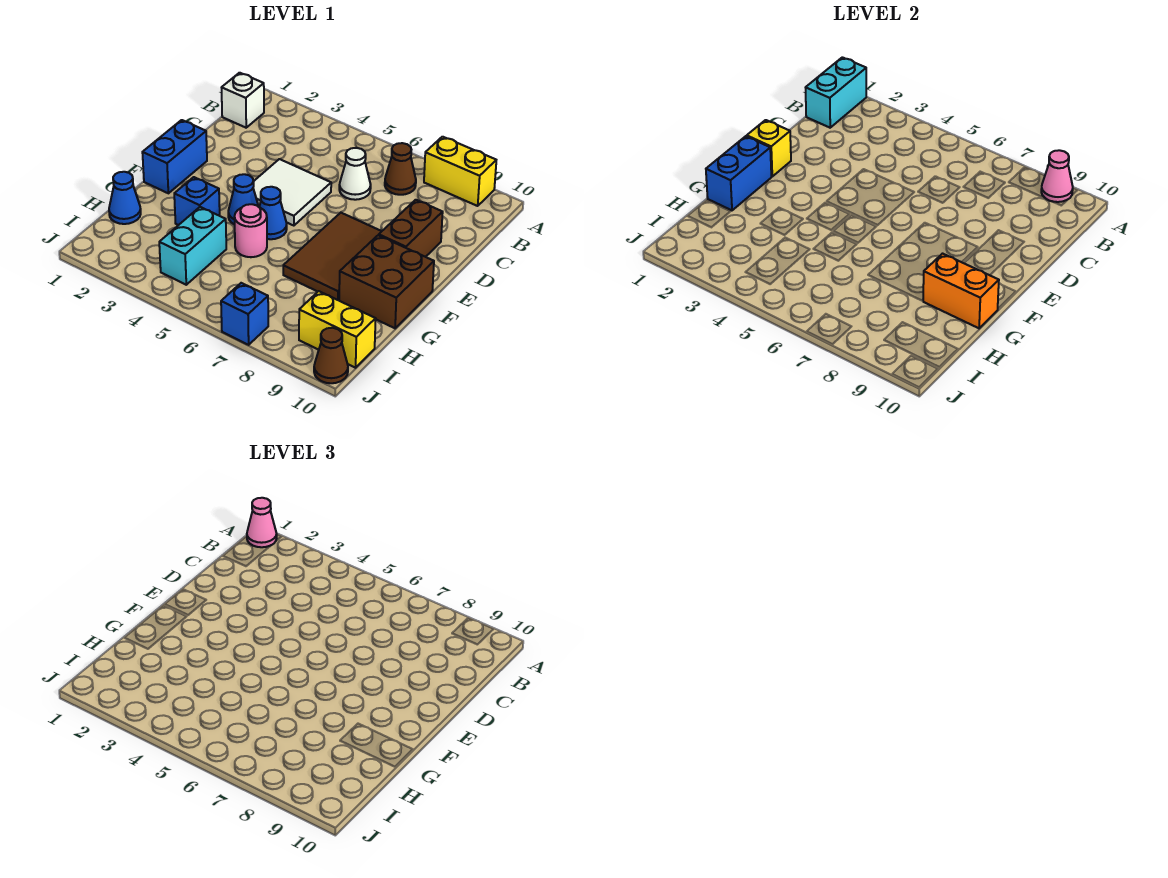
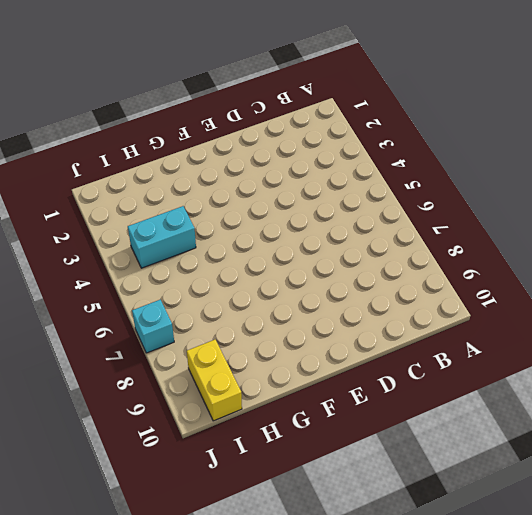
cyan brick J7 level 1 -> blue brick J7 level 1
none -> yellow brick A8:A9 level 1
none -> white brick B1 level 1
none -> brown cone B7 level 1

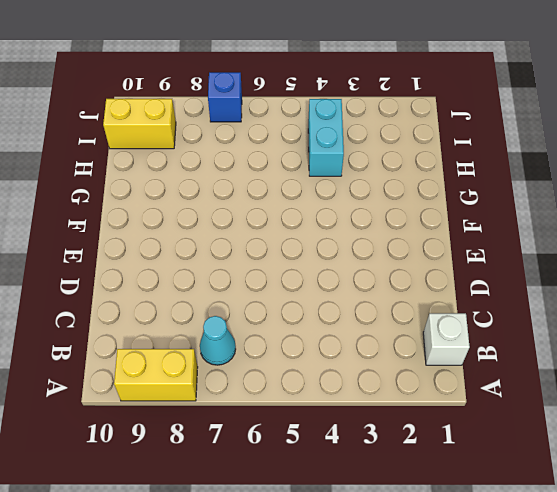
cyan cone B7 level 1 -> brown cone B7 level 1
none -> white cone C6 level 1
none -> white tile D4:E5 level 1
none -> brown brick D9:E9 level 1

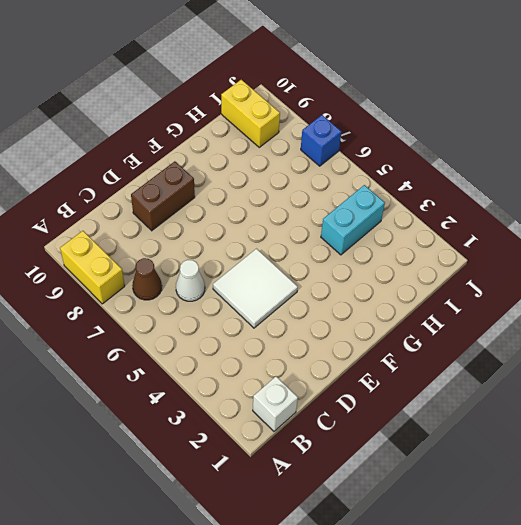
none -> blue brick E1:F1 level 1
none -> brown tile E7:G8 level 1
none -> blue cone F4 level 1

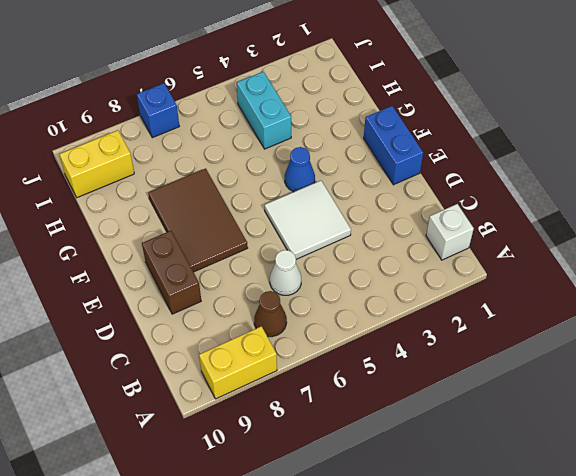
none -> blue cone F5 level 1
none -> brown brick F9:G10 level 1
none -> blue brick G3 level 1

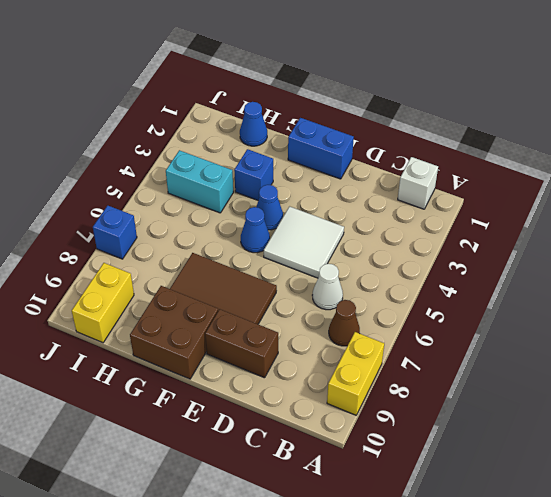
none -> pink round brick G5 level 1
none -> brown cone J10 level 1
none -> cyan brick A1:B1 level 2

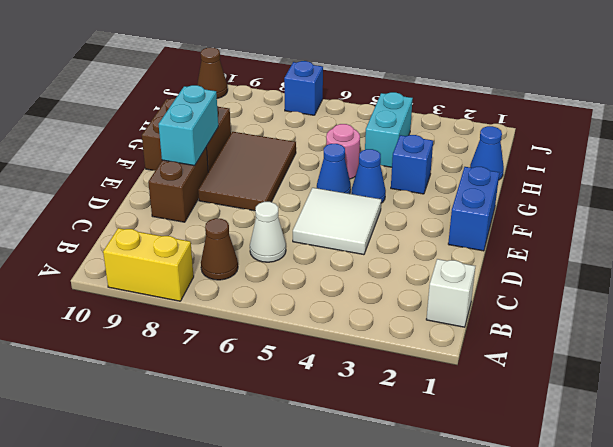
cyan brick E9:F9 level 2 -> cyan brick A1:B1 level 2
none -> yellow brick I9:I10 level 1
none -> pink cone A9 level 2
none -> yellow brick E1 level 2

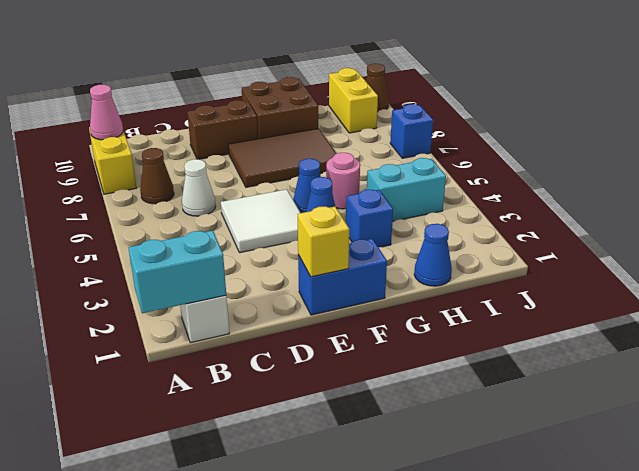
none -> blue brick F1:G1 level 2
none -> orange brick G9:G10 level 2
none -> pink cone A1 level 3

